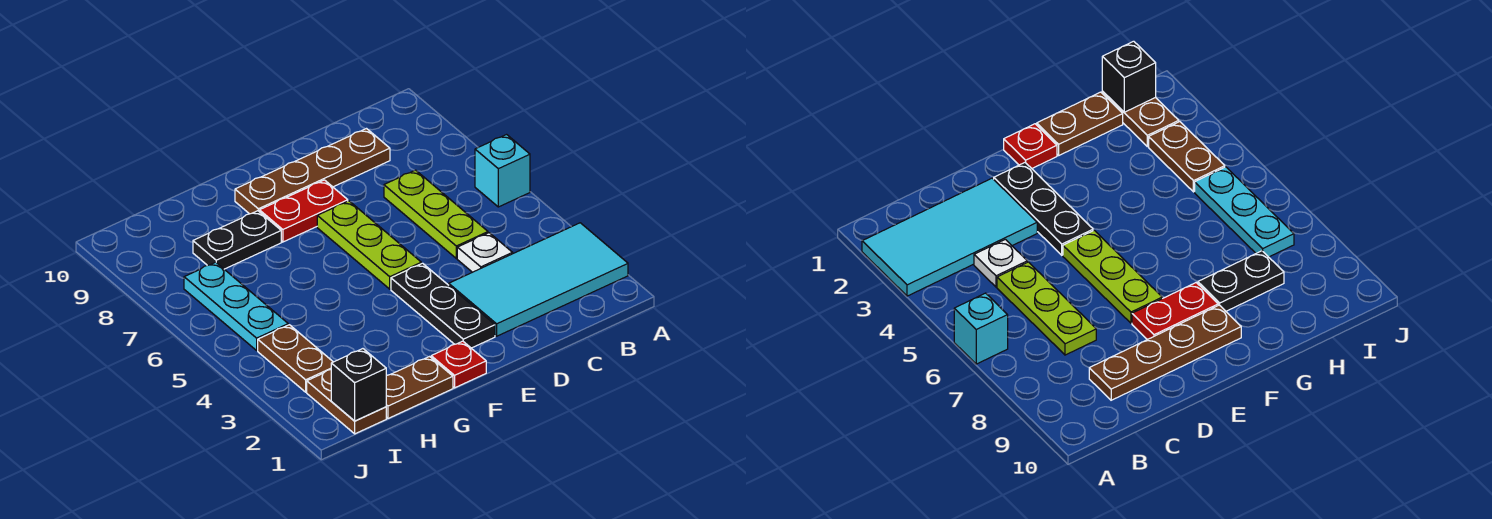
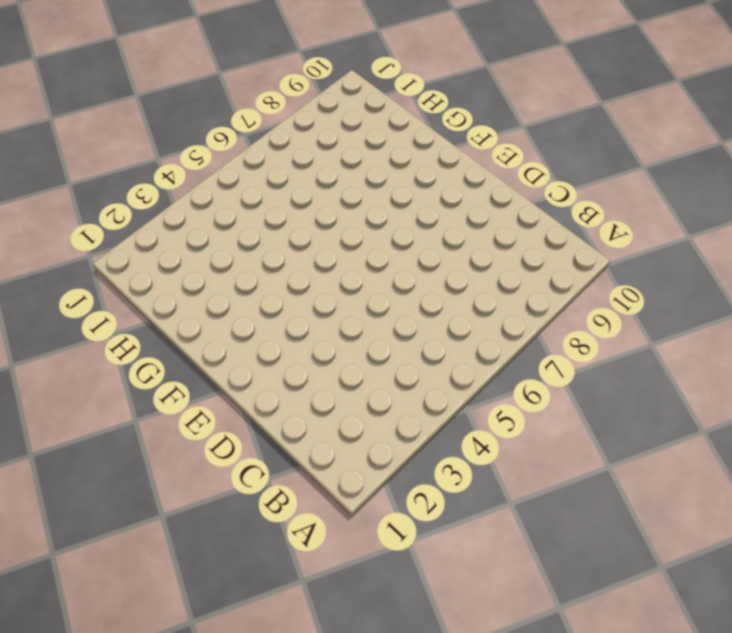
none -> cyan tile A2:D3 level 1
none -> cyan brick A6 level 1
none -> white plate C4 level 1

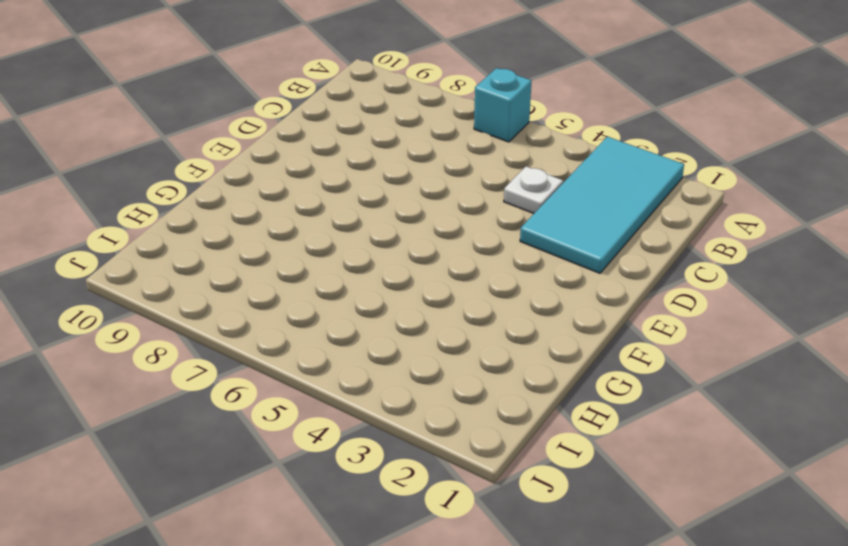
none -> lime plate C5:C7 level 1
none -> brown plate C9:F9 level 1
none -> black plate E2:E4 level 1

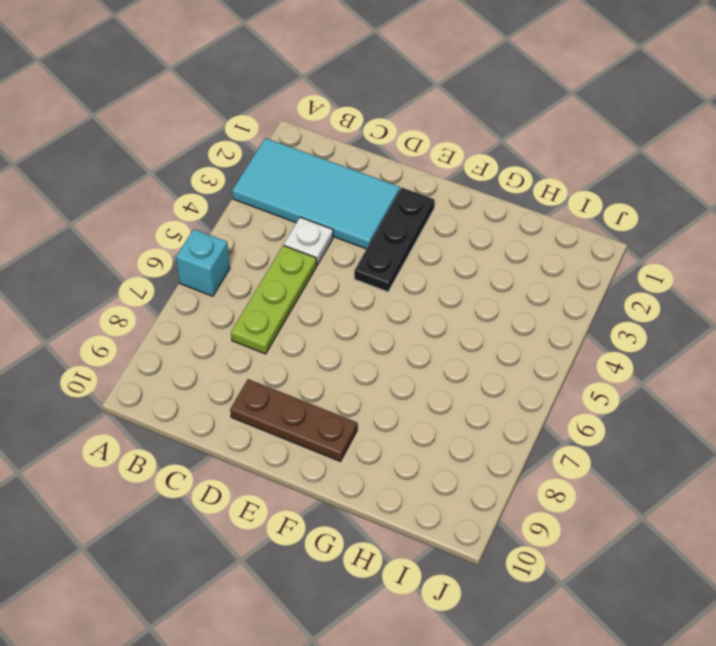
brown plate D9:F9 level 1 -> brown plate C9:F9 level 1
none -> lime plate E5:E7 level 1
none -> red plate E8:F8 level 1
none -> red plate F1 level 1

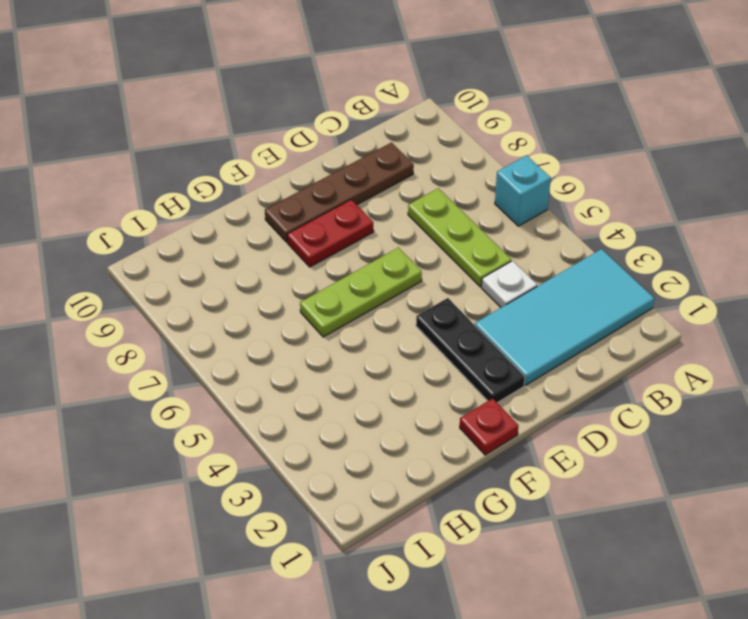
lime plate E6:G6 level 1 -> lime plate E5:E7 level 1
none -> brown plate G1:H1 level 1
none -> black plate G8:H8 level 1
none -> brown plate I1:I2 level 1

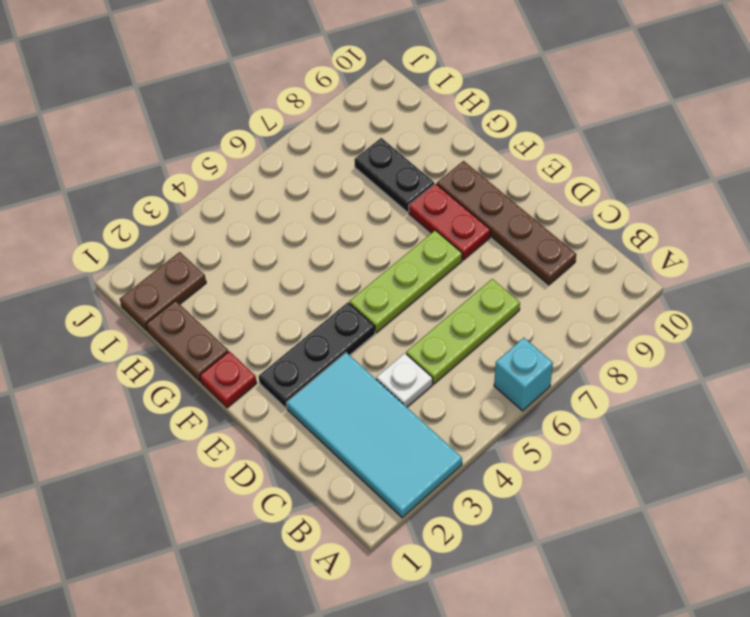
none -> brown plate I3:I4 level 1
none -> cyan plate I5:I7 level 1
none -> black brick I1 level 2

